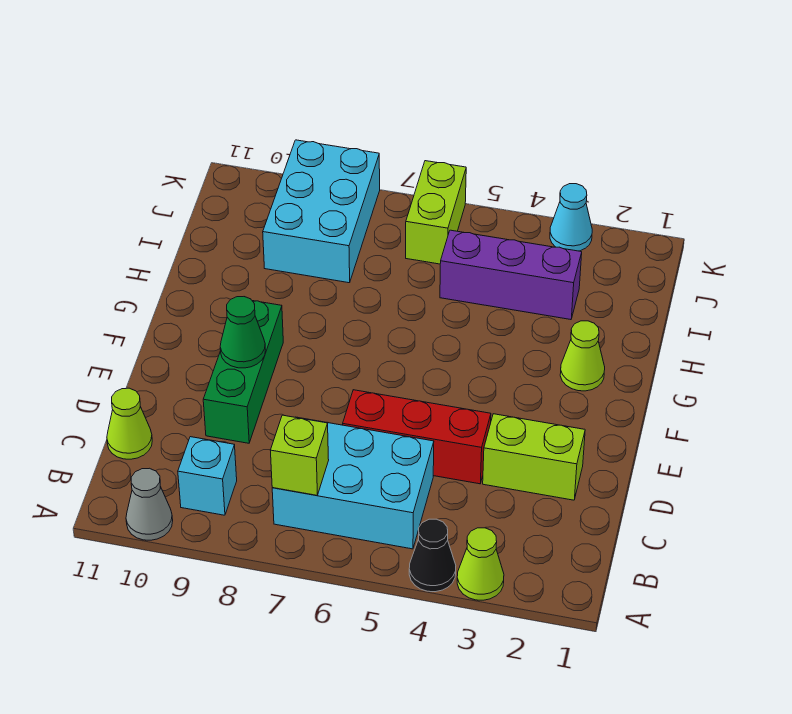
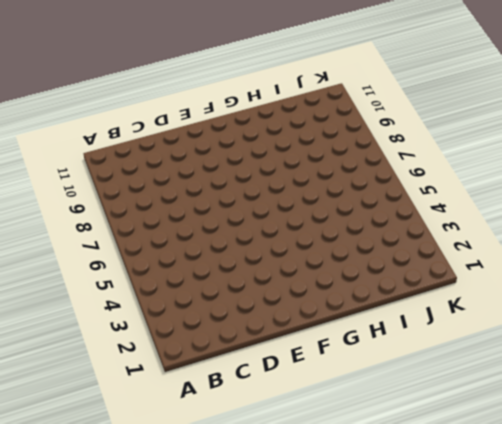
none -> lime cone A3 level 1
none -> black cone A4 level 1
none -> grey cone A10 level 1

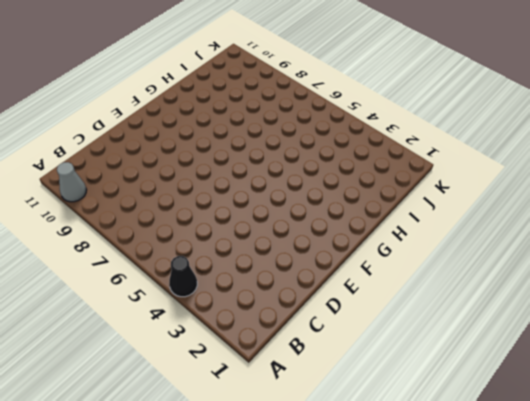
none -> lime cone A3 level 1
none -> cyan brick B5:C7 level 1
none -> cyan brick B9 level 1

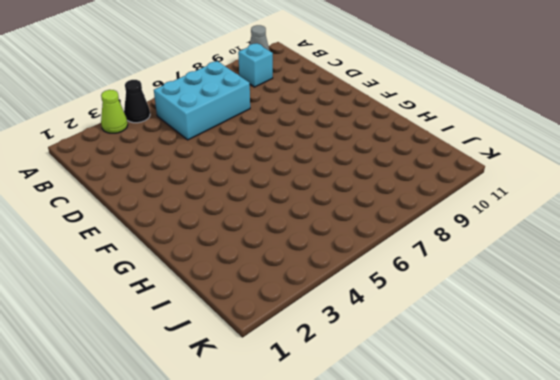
none -> lime cone C11 level 1
none -> lime brick D2:D3 level 1
none -> red brick D4:D6 level 1

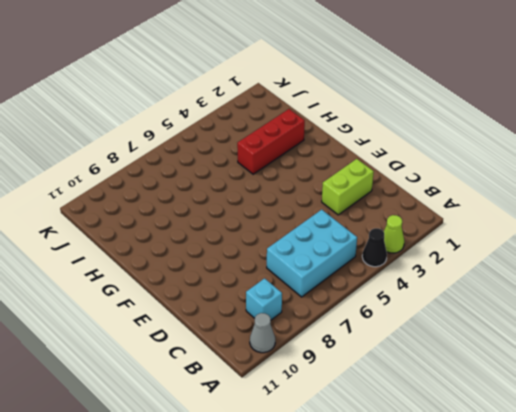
red brick H2:H4 level 1 -> red brick D4:D6 level 1
none -> lime cone C11 level 1
none -> green brick D9:F9 level 1
none -> lime cone G2 level 1

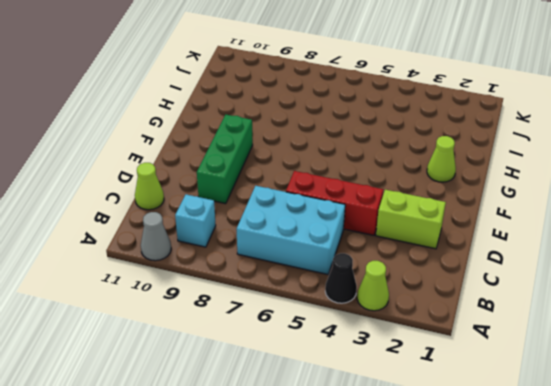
none -> purple brick I3:I5 level 1
none -> cyan brick I8:K9 level 1
none -> lime brick J6:K6 level 1

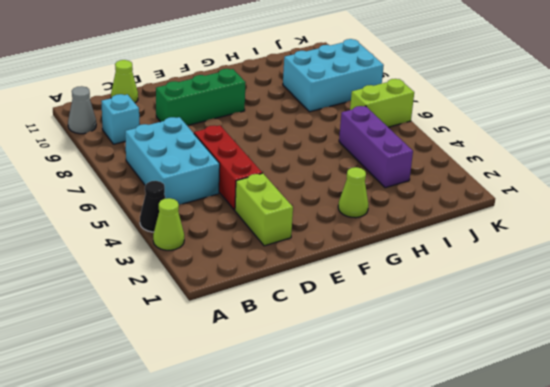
none -> cyan cone K3 level 1
none -> lime brick B7 level 2
none -> green cone E9 level 2

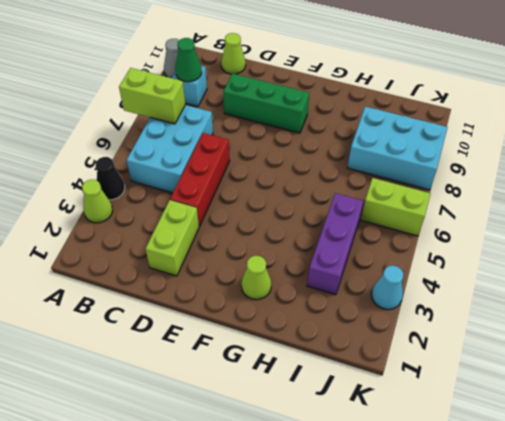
lime brick A7:B7 level 2 -> lime brick B7 level 2
green cone B9 level 2 -> green cone E9 level 2

